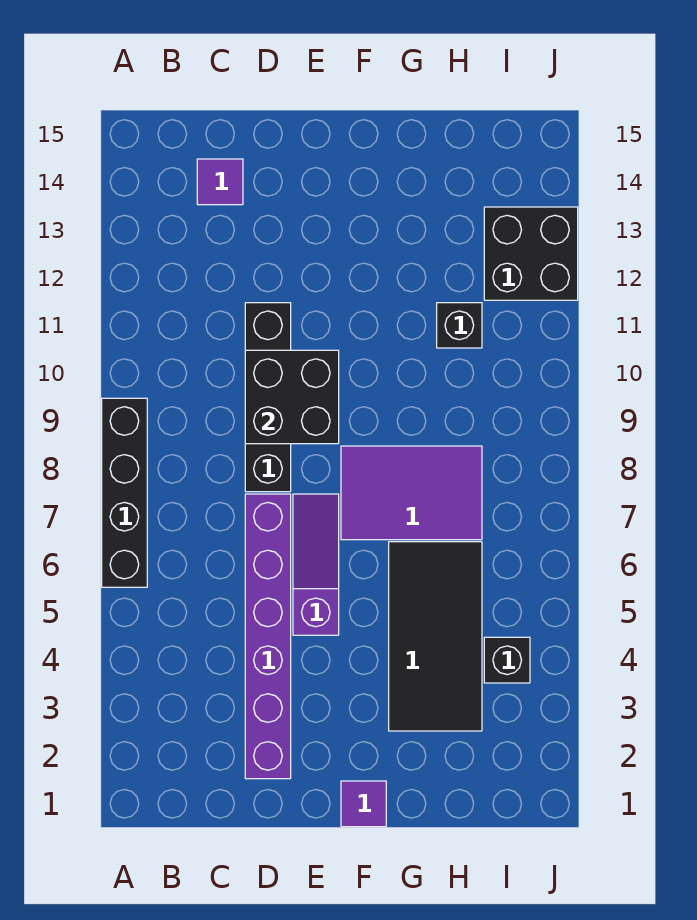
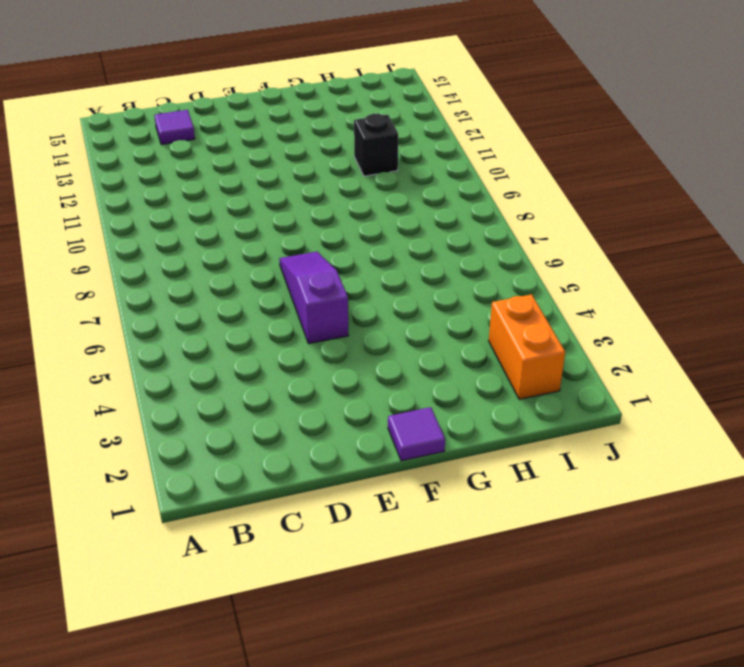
orange brick I2:I3 level 1 -> none
none -> black brick A6:A9 level 1
none -> purple brick D2:D7 level 1
none -> black brick D8:D11 level 1

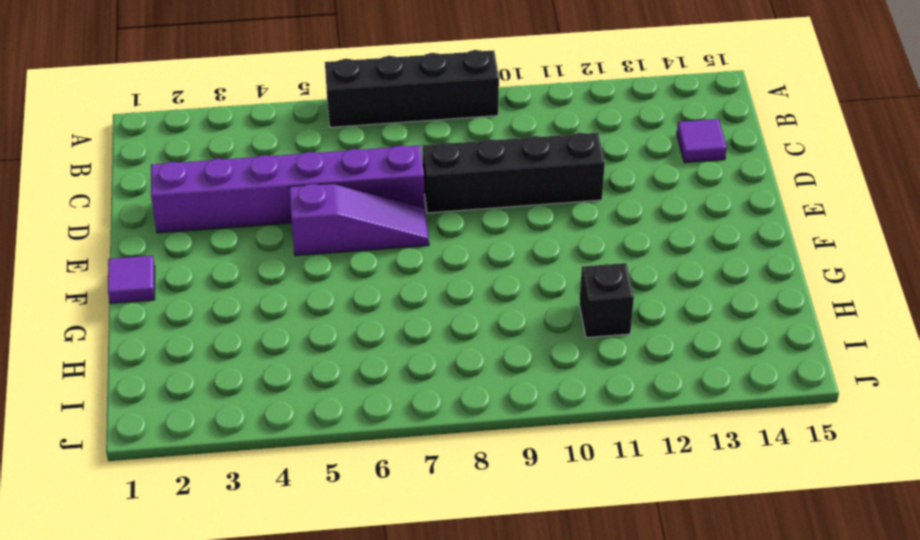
none -> purple tile F7:H8 level 1
none -> black tile G3:H6 level 1
none -> black brick I4 level 1

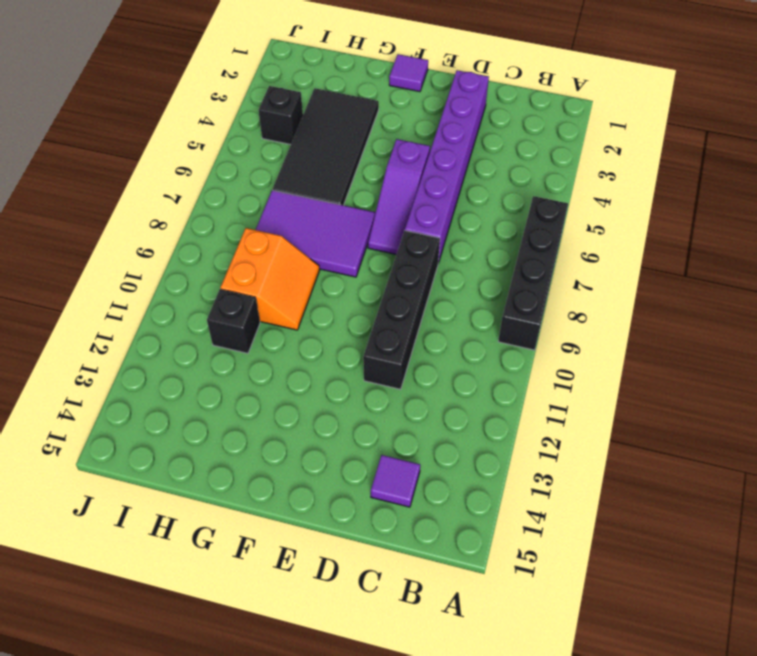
orange slope G9:H10 level 1 top H -> none
none -> black brick I12:J13 level 1
none -> black brick D9:E10 level 2

